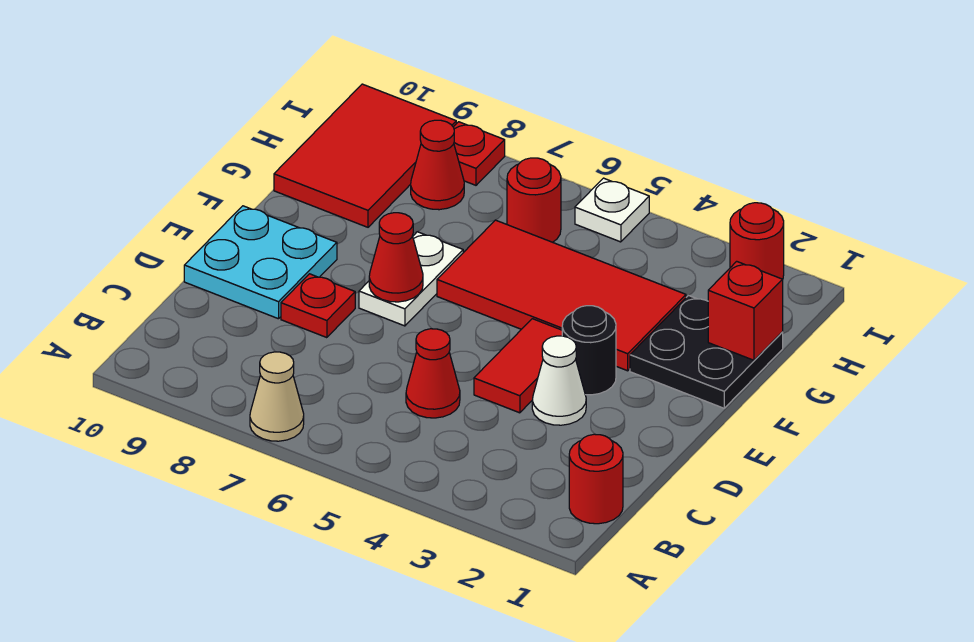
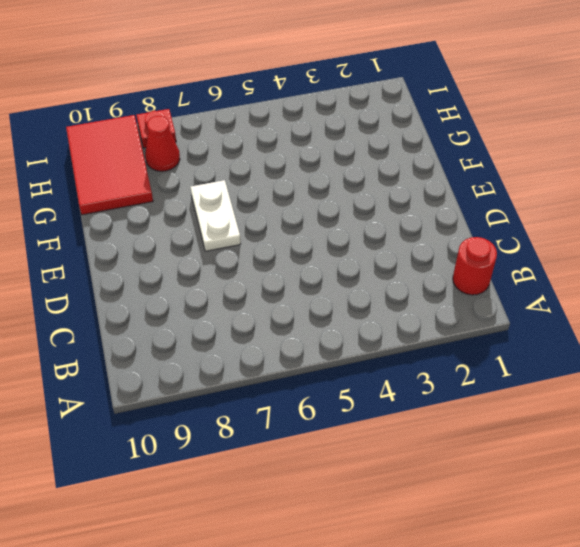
none -> tan cone A7 level 1
none -> red cone C5 level 1
none -> white cone D3 level 1

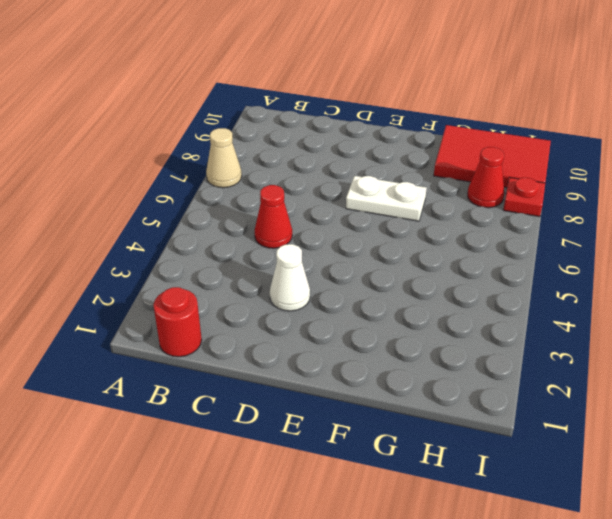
none -> red tile D4:E4 level 1
none -> red plate D8 level 1
none -> cyan plate D9:E10 level 1

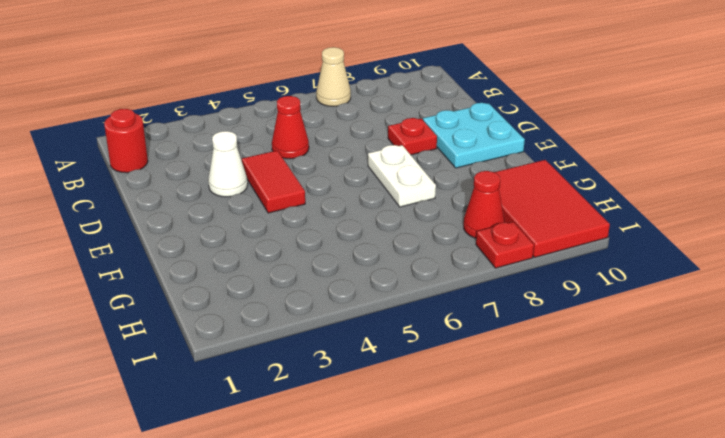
none -> black round brick E3 level 1
none -> black plate F1:G2 level 1
none -> red tile F3:G6 level 1

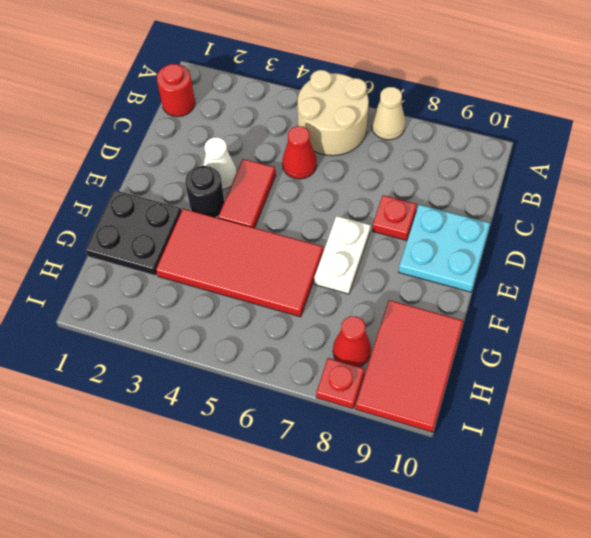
tan round brick A5:B6 level 1 -> none
none -> red round brick H6 level 1
none -> red round brick I2 level 1
none -> white plate I5 level 1

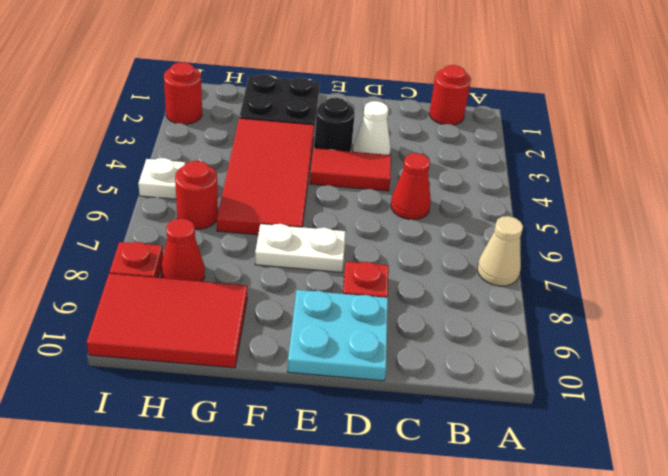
none -> red cone E7 level 2
none -> red brick G1 level 2

